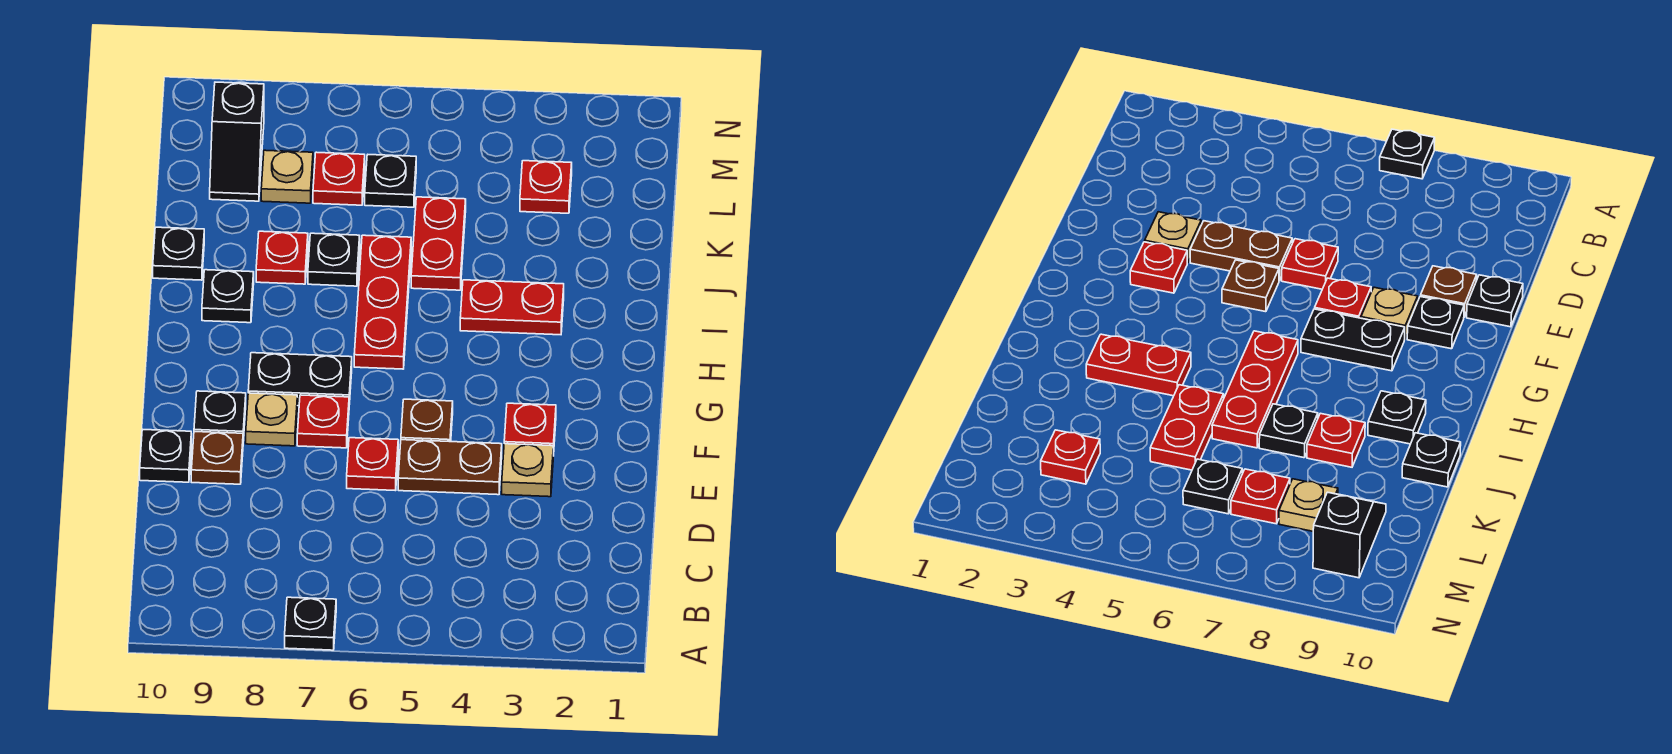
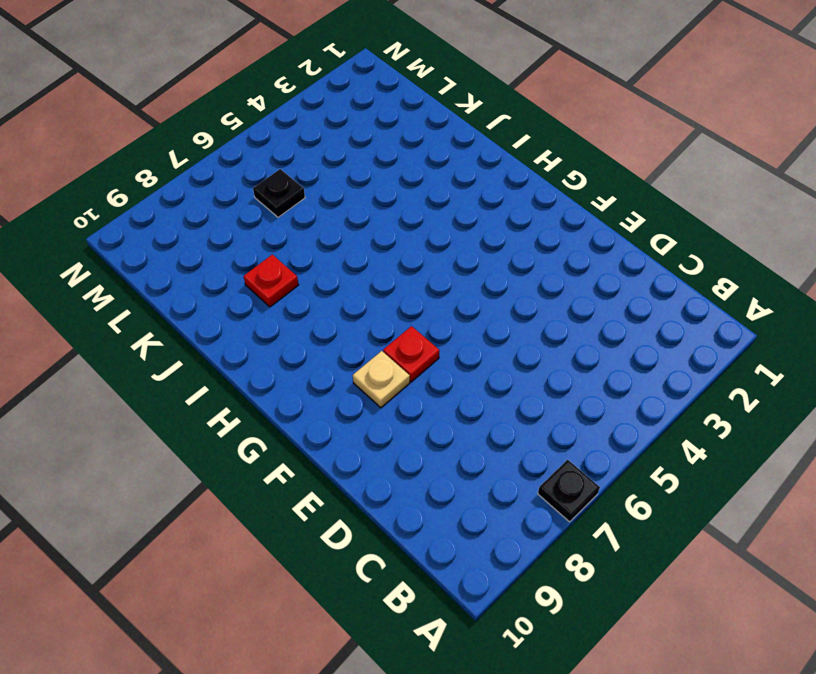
none -> tan plate E3 level 1
none -> brown plate E4:E5 level 1
none -> red plate E6 level 1

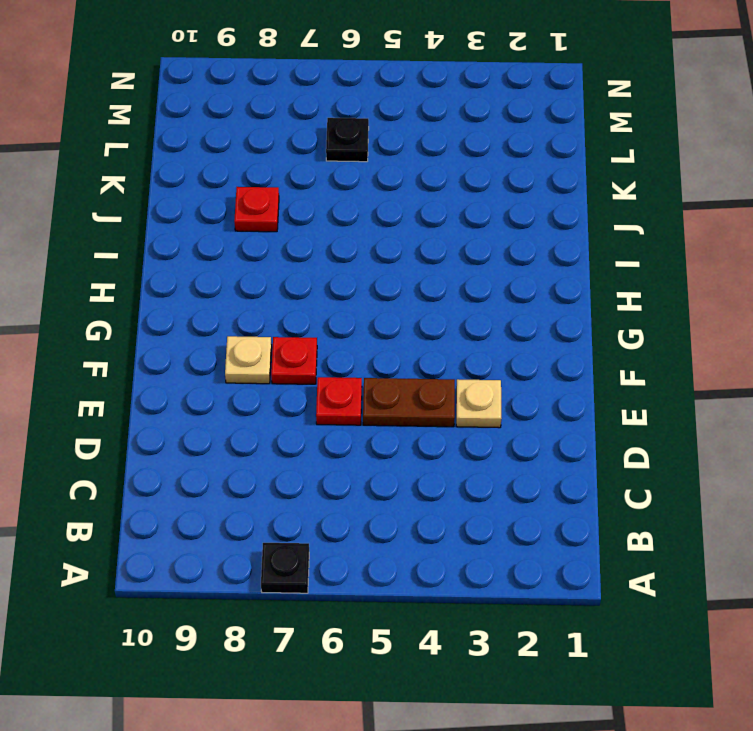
none -> brown plate E9 level 1
none -> black plate E10 level 1
none -> red plate F3 level 1

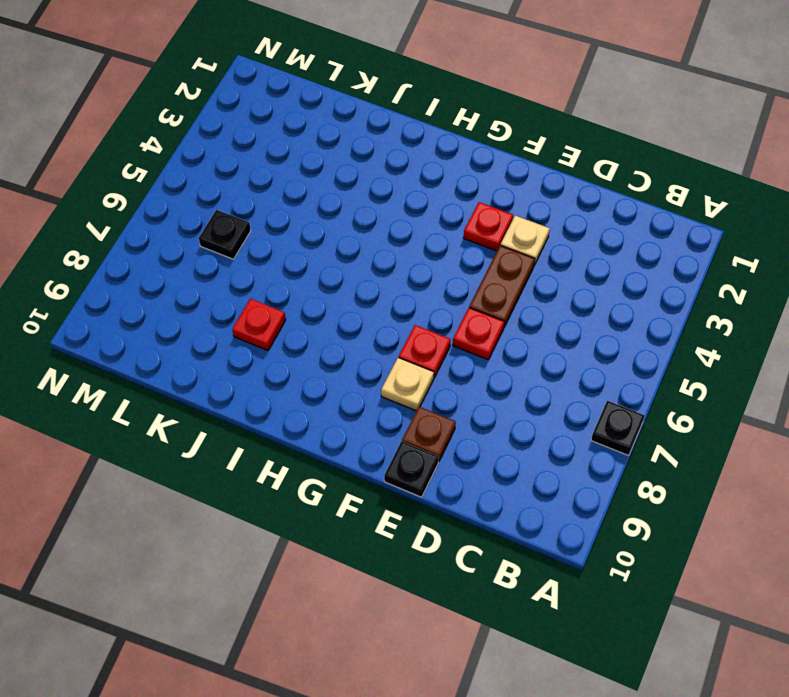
none -> brown plate F5 level 1
none -> black plate F9 level 1
none -> black plate G7:G8 level 1

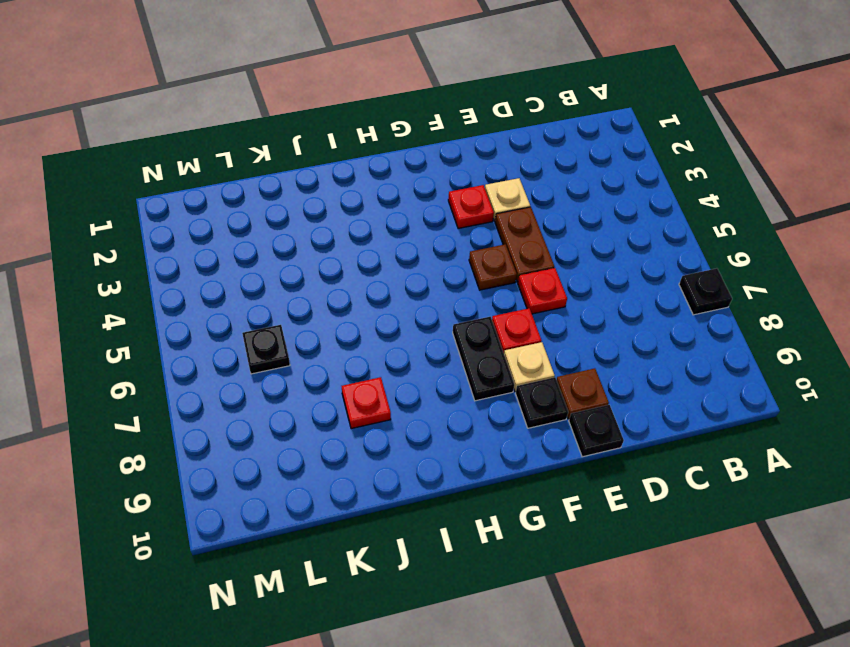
none -> red plate H6:J6 level 1
none -> red plate I3:I4 level 1
none -> black plate I9 level 1

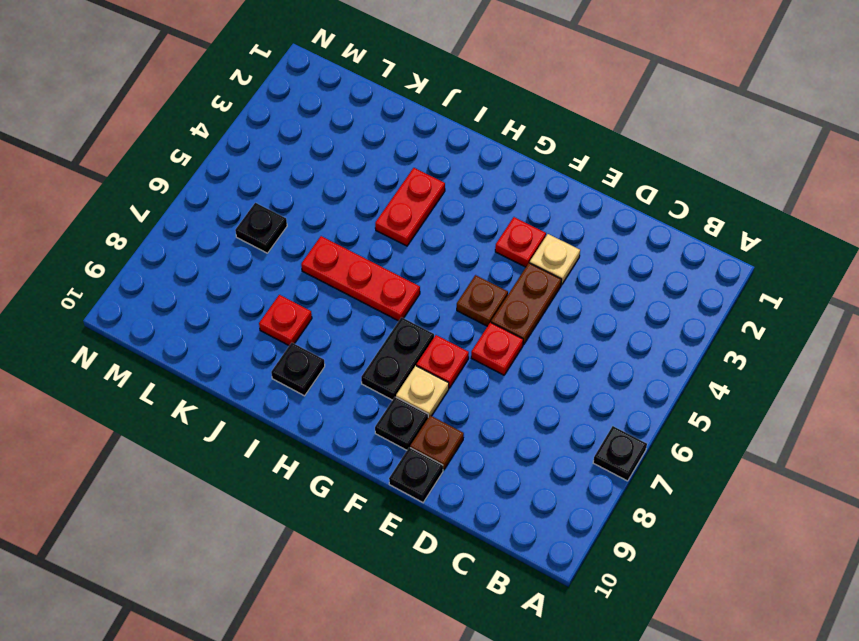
none -> red plate J5:K5 level 1
none -> black plate J7 level 1
none -> black plate J10 level 1

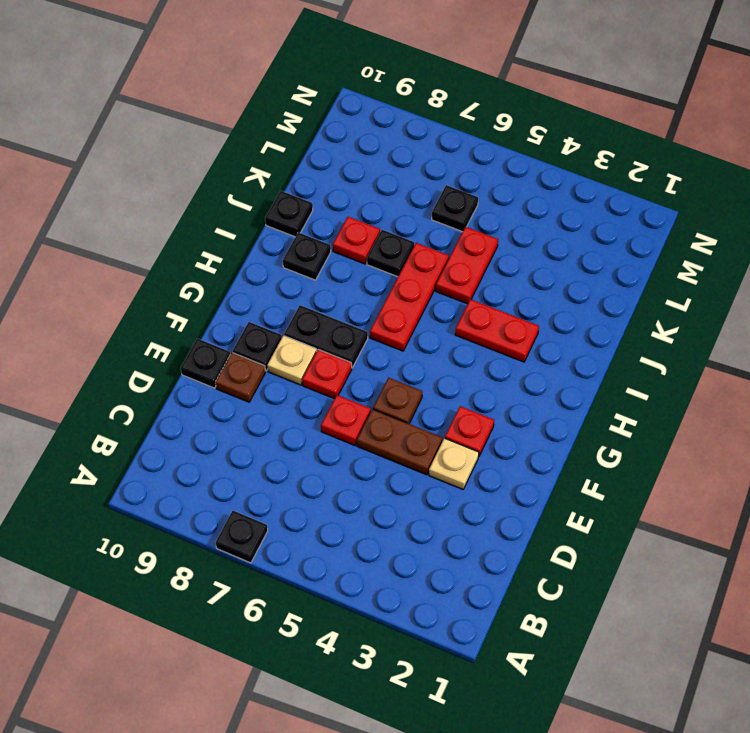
none -> red plate L3 level 1
none -> red plate L7 level 1
none -> tan plate L8 level 1

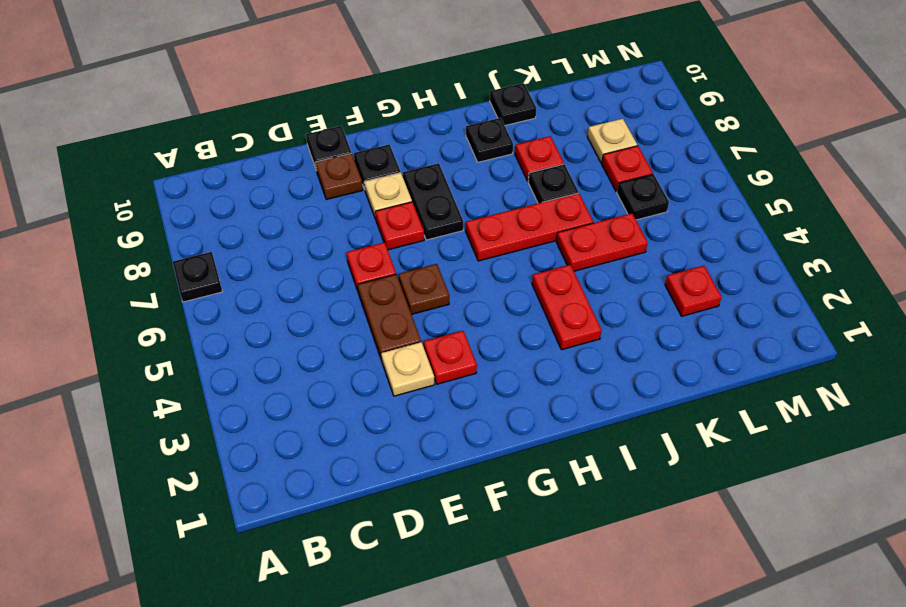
none -> black slope L9:M9 level 1 top M

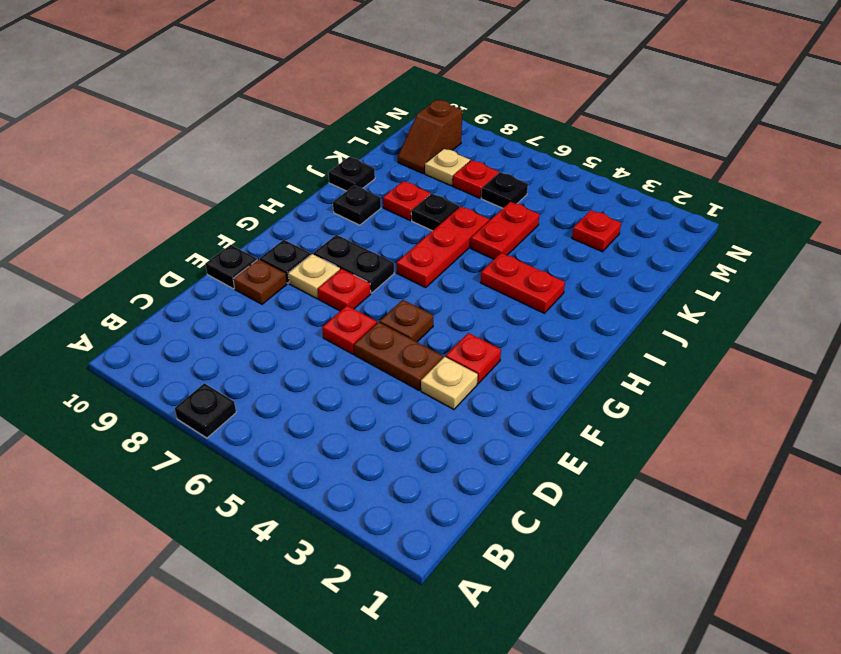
brown slope L9:M9 level 1 top M -> black slope L9:M9 level 1 top M

